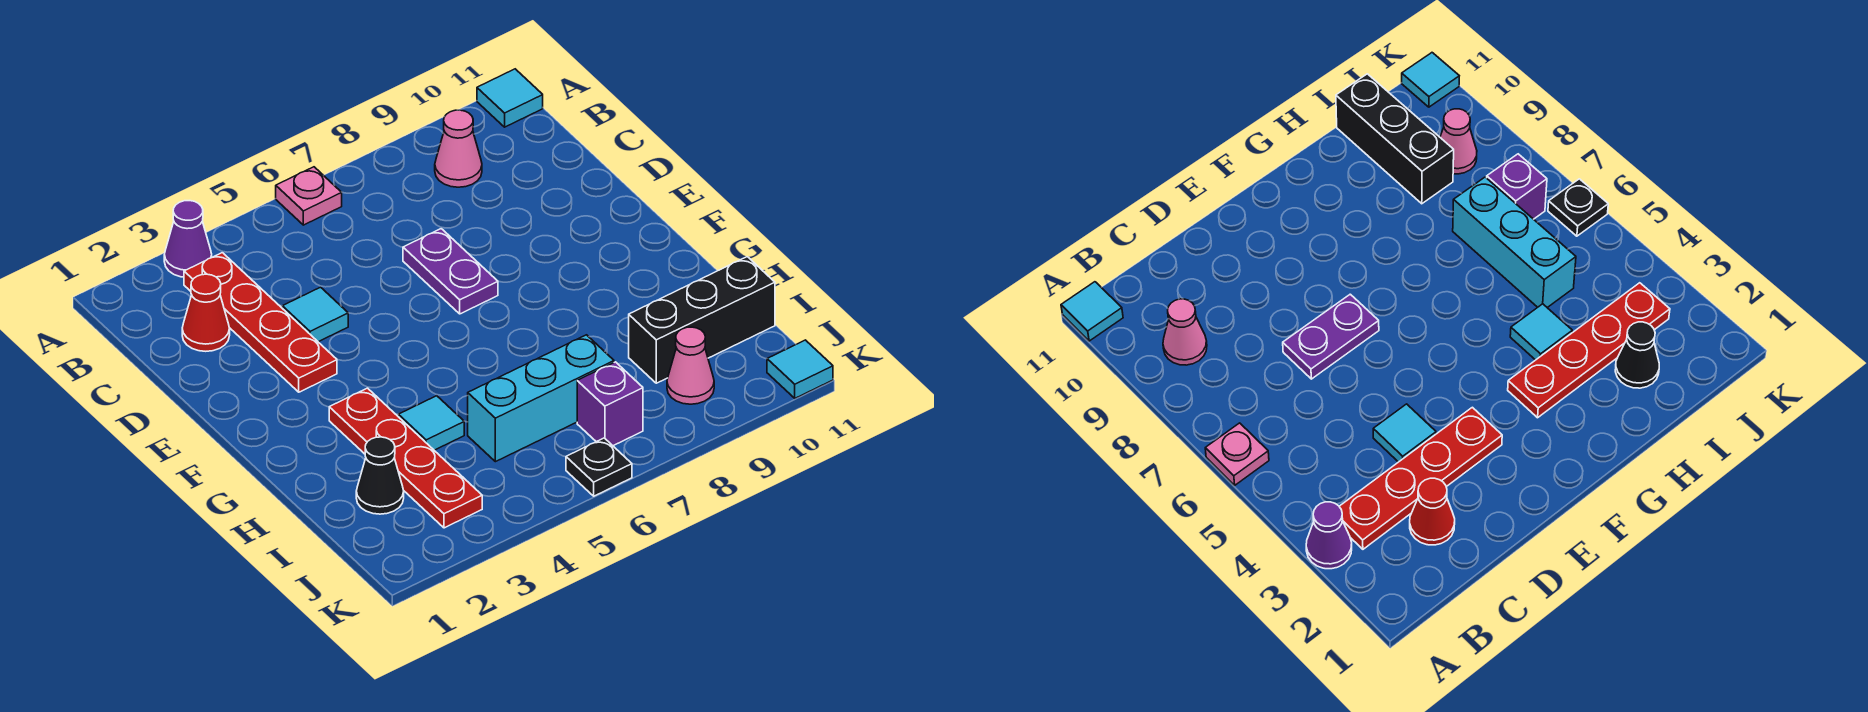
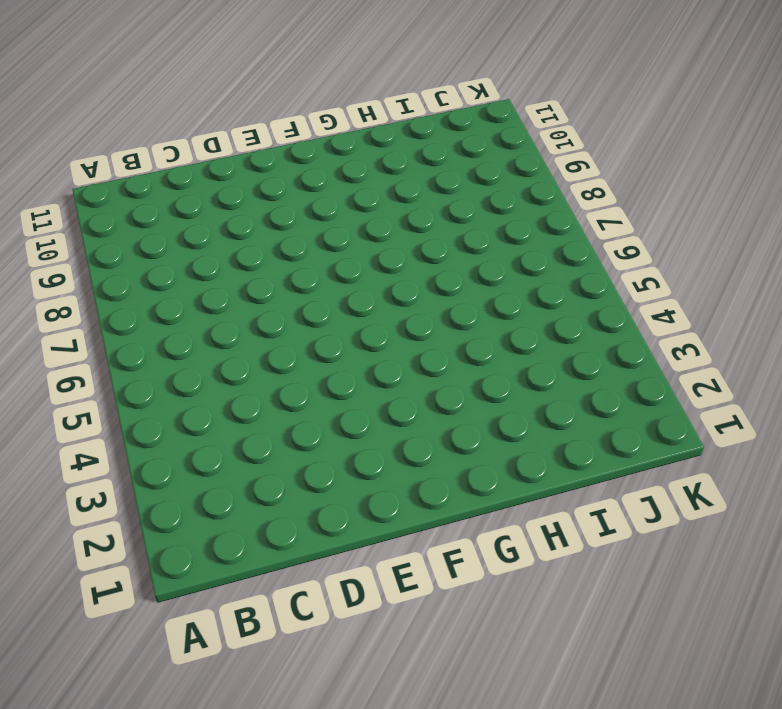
none -> purple cone A3 level 1
none -> pink plate A6 level 1
none -> cyan tile A11 level 1

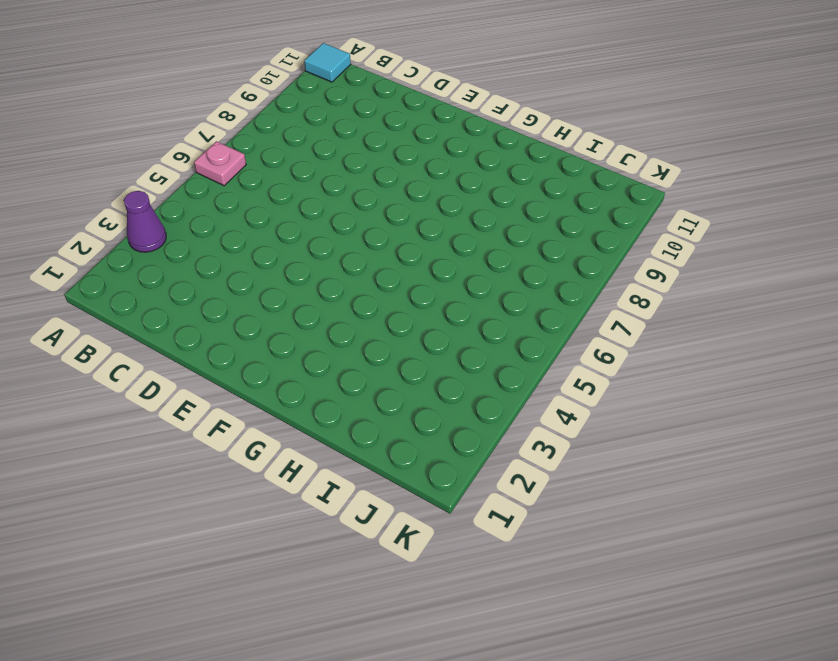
none -> red plate B3:E3 level 1
none -> pink cone B9 level 1
none -> red cone C2 level 1

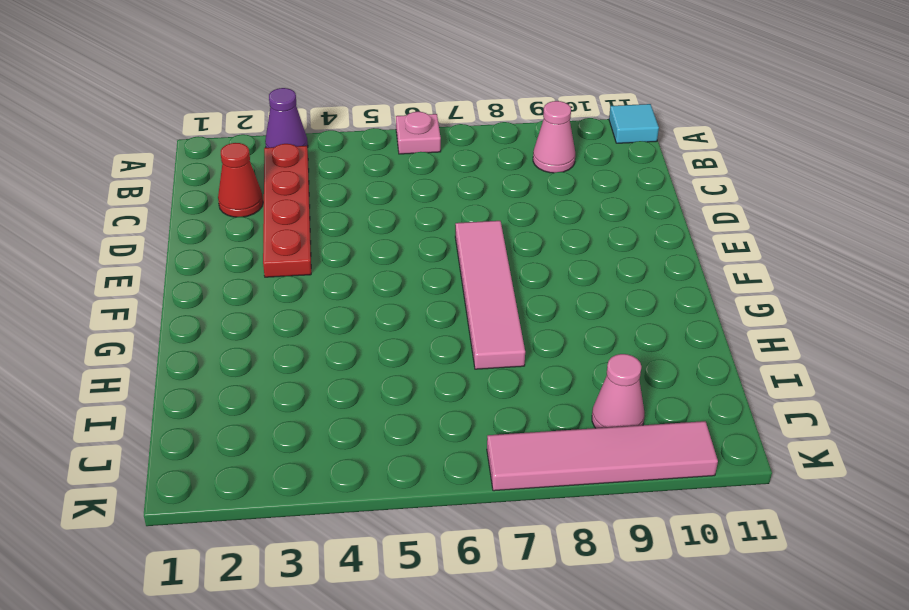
pink tile E7:H7 level 1 -> purple plate D7:E7 level 1
pink tile K7:K10 level 1 -> none
none -> cyan tile D4 level 1
none -> red plate G3:J3 level 1
none -> cyan tile H4 level 1

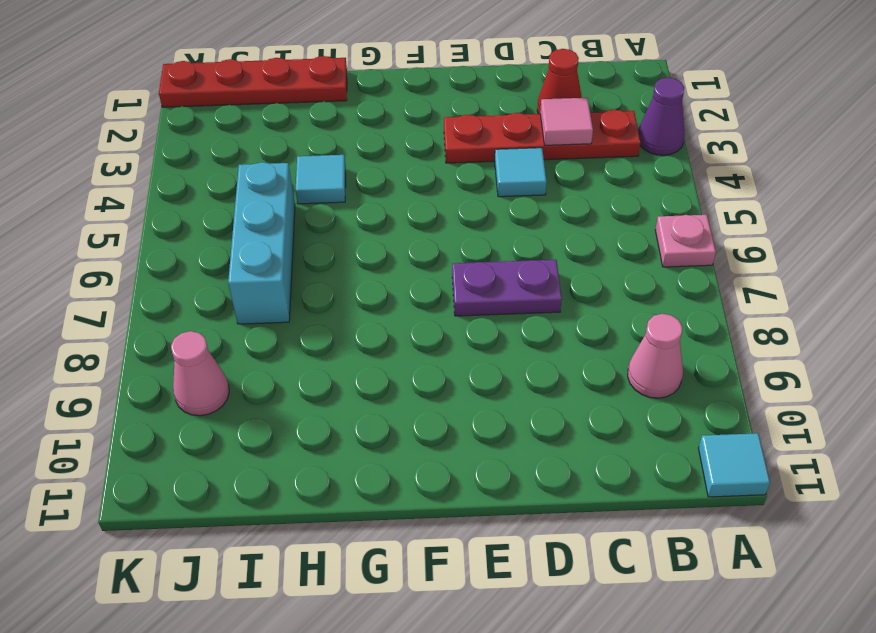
pink tile C3 level 2 -> none
red plate H1:K1 level 1 -> red plate G3:J3 level 1
none -> black cone I2 level 1
none -> black brick I9:I11 level 1
none -> purple brick J7 level 1

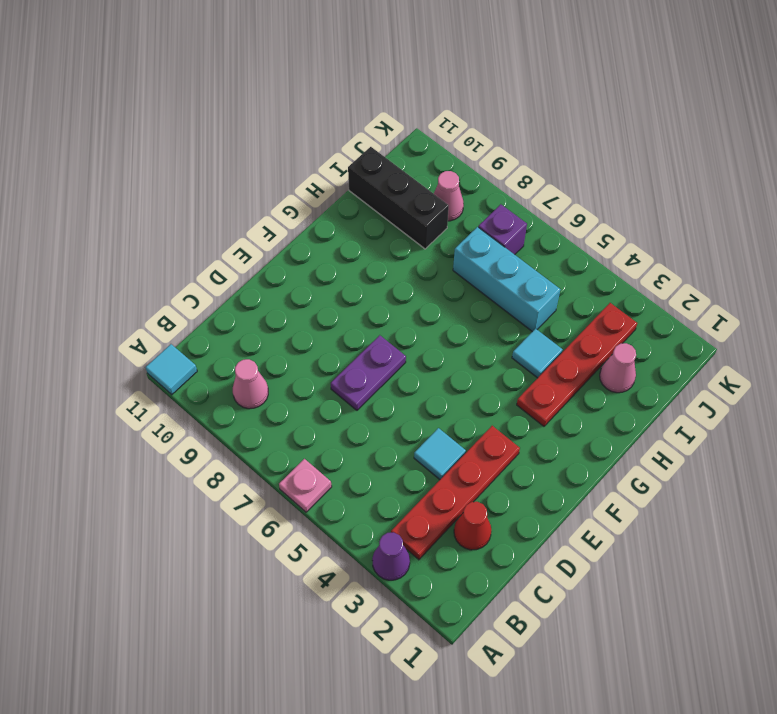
pink cone I2 level 1 -> black cone I2 level 1
none -> black plate K6 level 1
none -> cyan tile K11 level 1

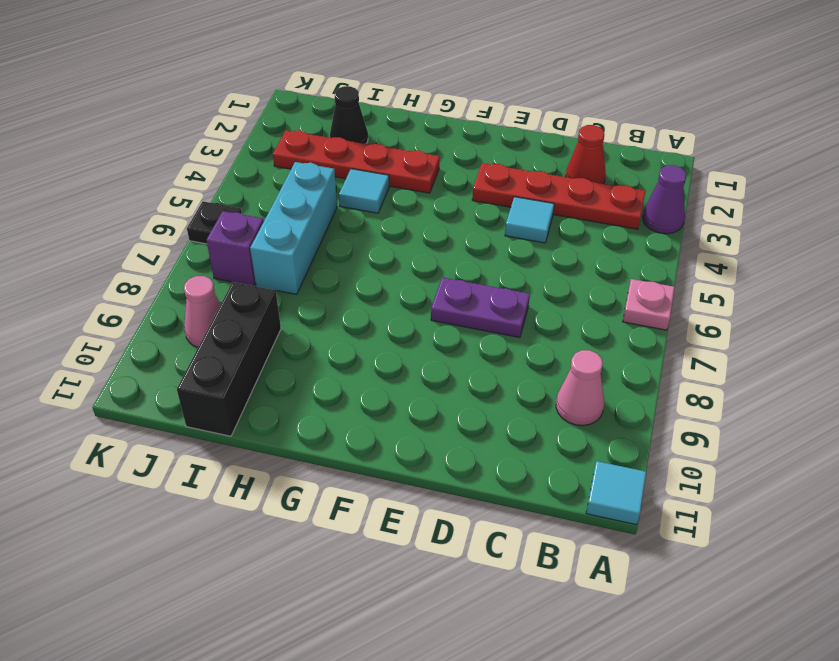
none -> cyan tile K11 level 1

